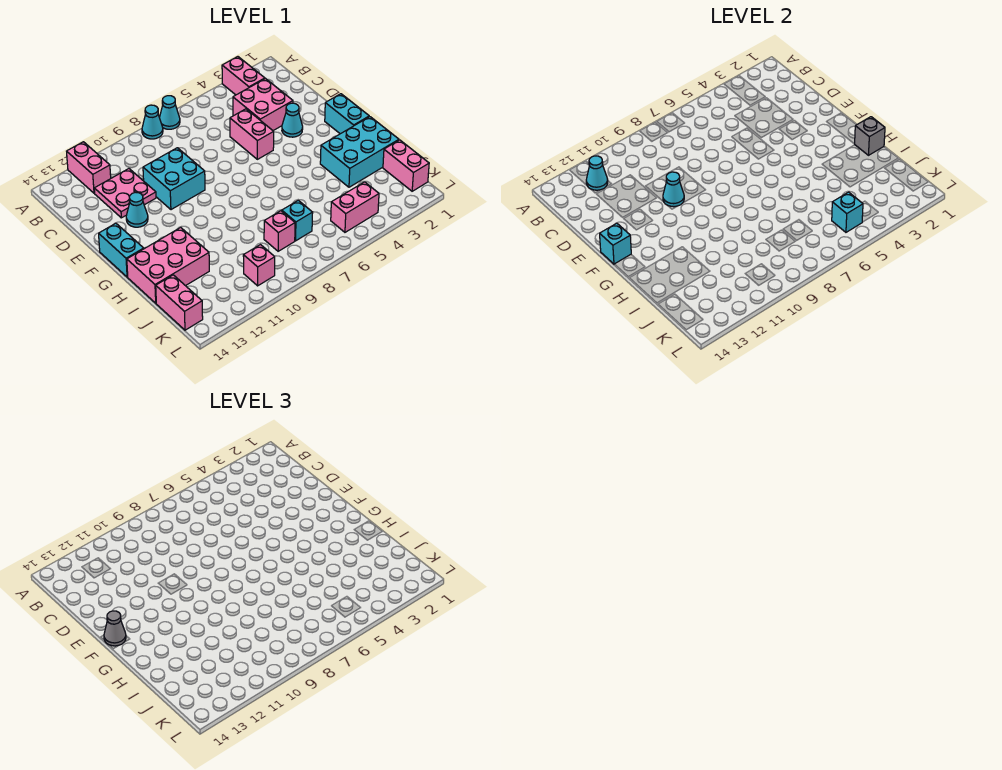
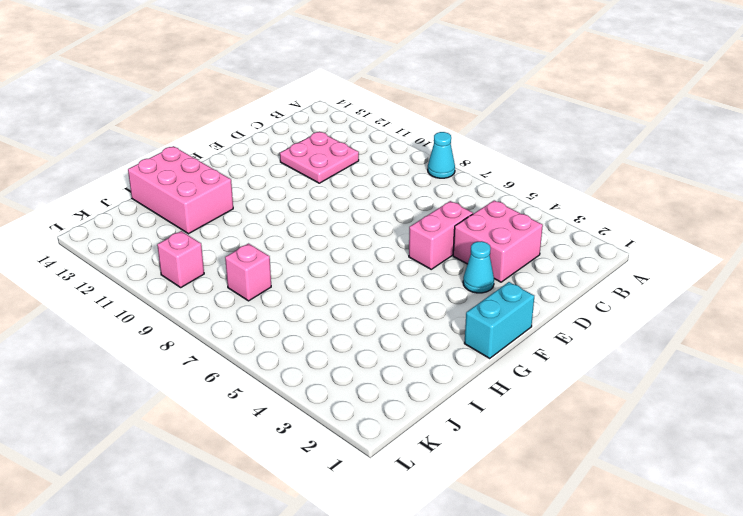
none -> pink brick A3:B3 level 1
none -> cyan cone A7 level 1
none -> pink brick A12:B12 level 1

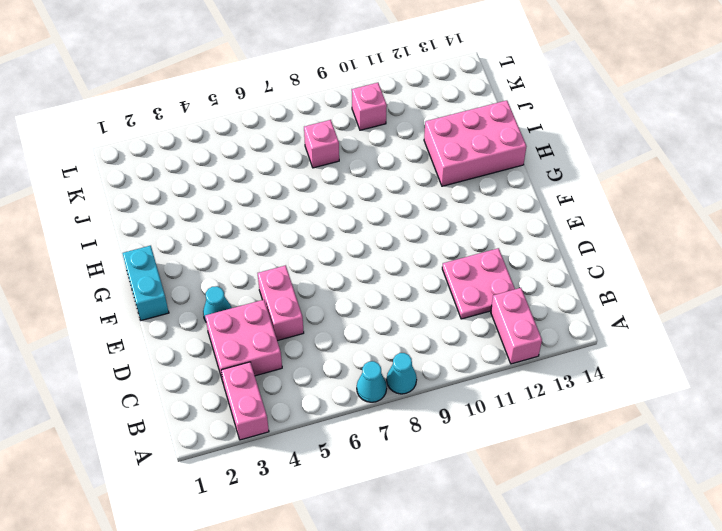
none -> cyan brick D9:E10 level 1
none -> cyan cone E12 level 1
none -> cyan brick F14:G14 level 1

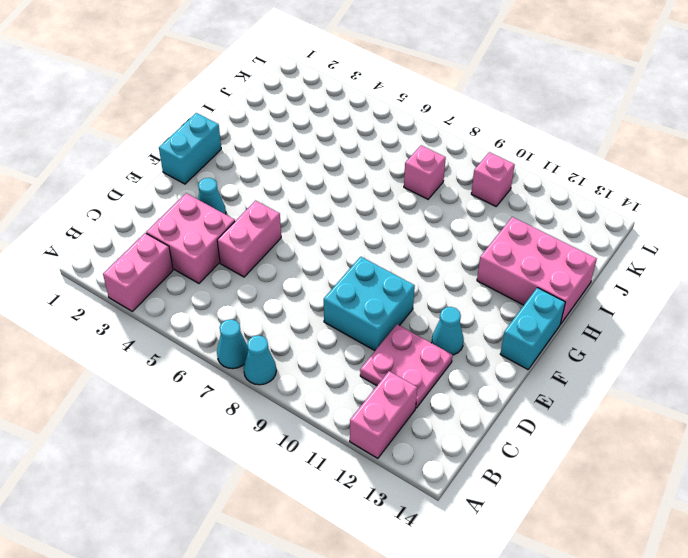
none -> cyan brick H1:I3 level 1
none -> pink brick J1:K1 level 1
none -> cyan brick J7 level 1

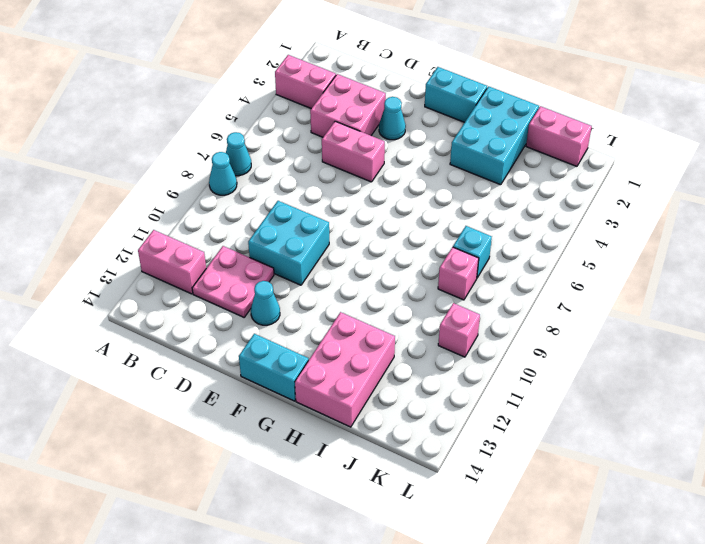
none -> pink brick J14:K14 level 1
none -> pink brick K4:K5 level 1
none -> cyan cone B12 level 2

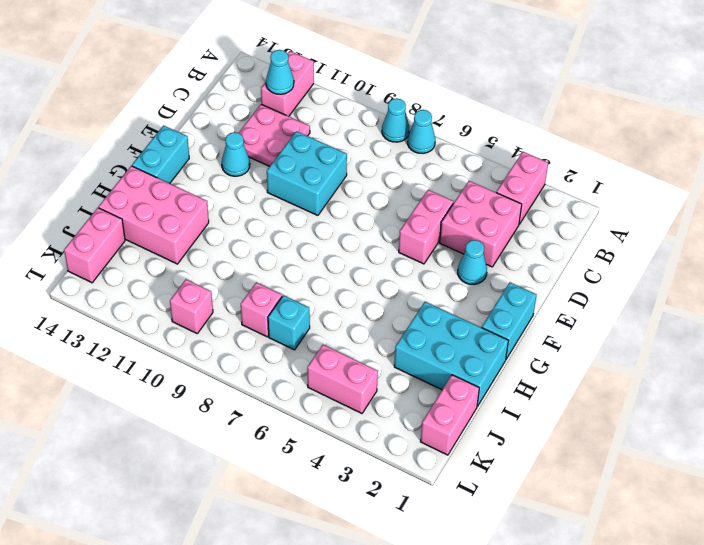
none -> cyan cone E10 level 2
none -> cyan brick F14 level 2
none -> grey brick H1 level 2

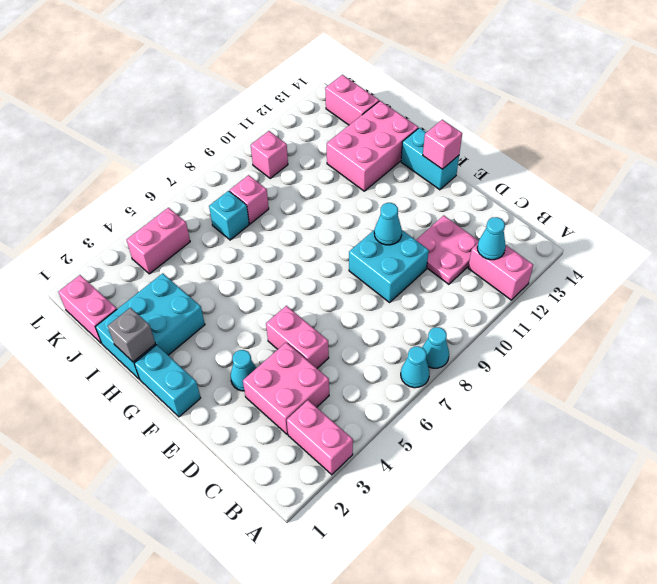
pink brick F14 level 2 -> cyan brick F14 level 2
none -> cyan cone E12 level 1
none -> cyan brick K5 level 2
none -> grey cone F14 level 3

